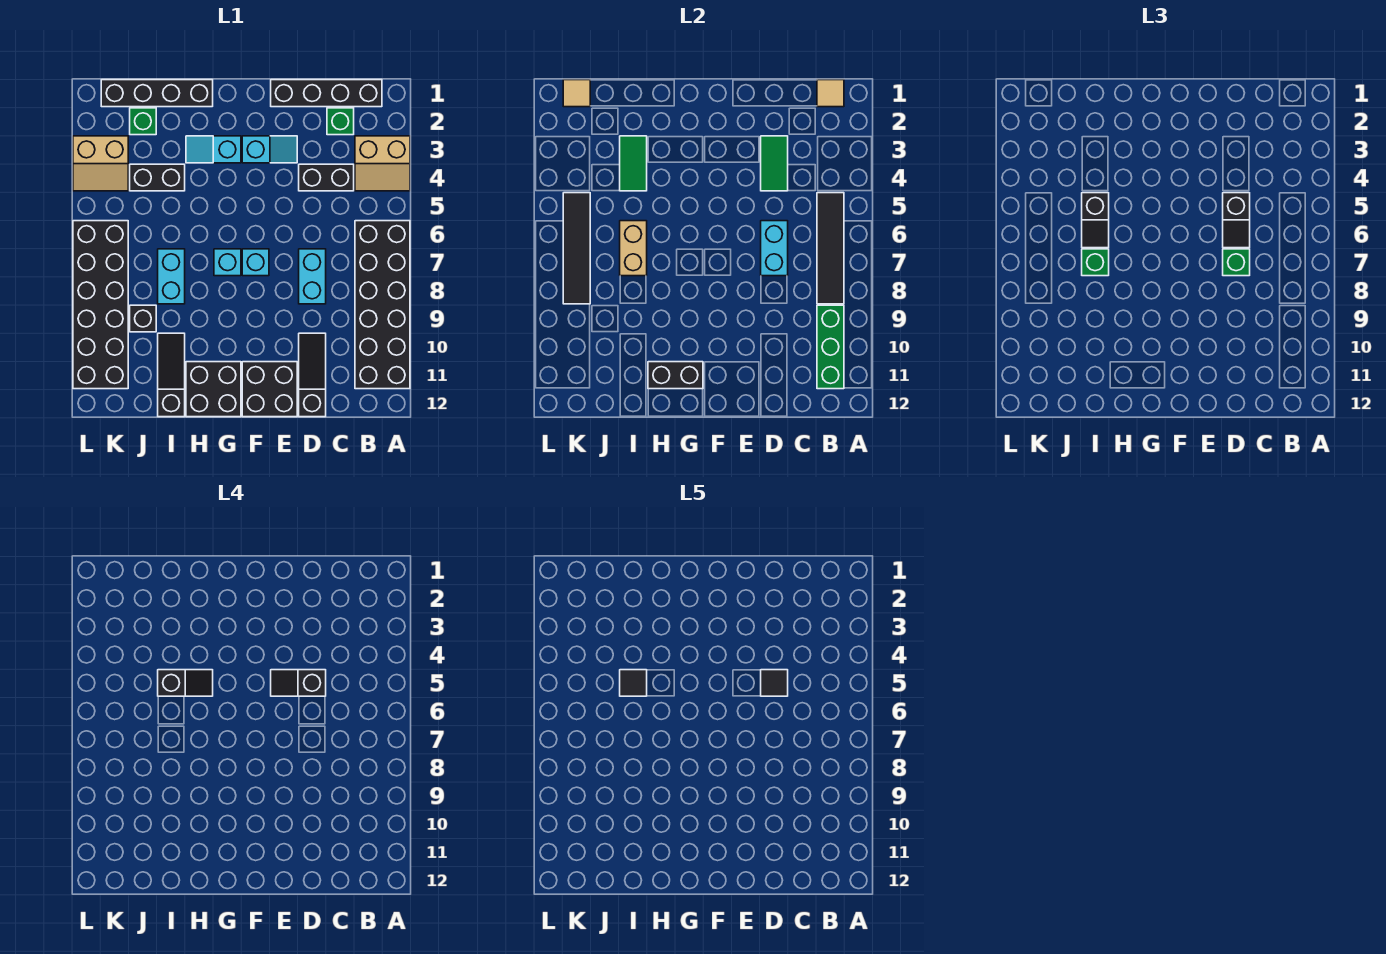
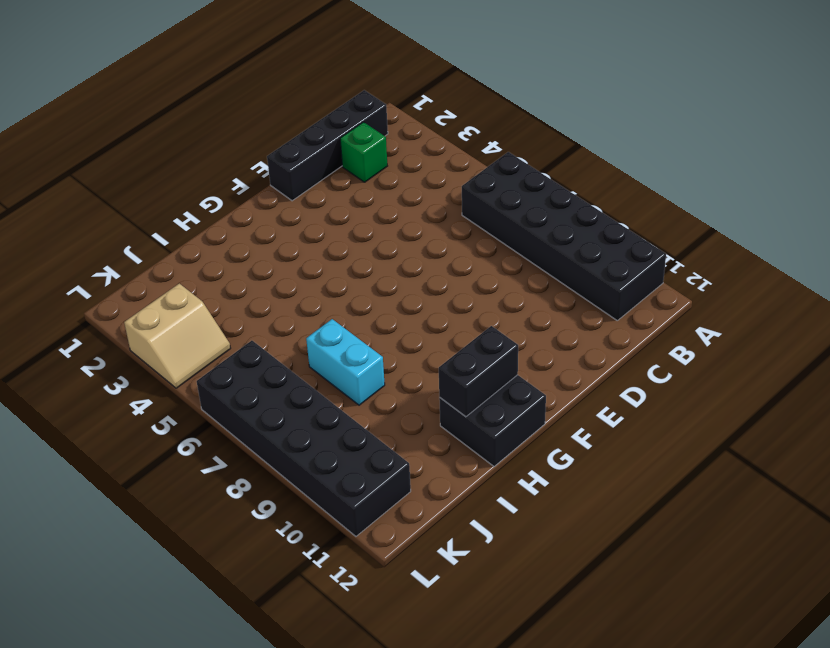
none -> tan slope A3:B4 level 1 top 3
none -> black brick C4:D4 level 1
none -> cyan brick D7:D8 level 1
none -> black slope D10:D12 level 1 top 12

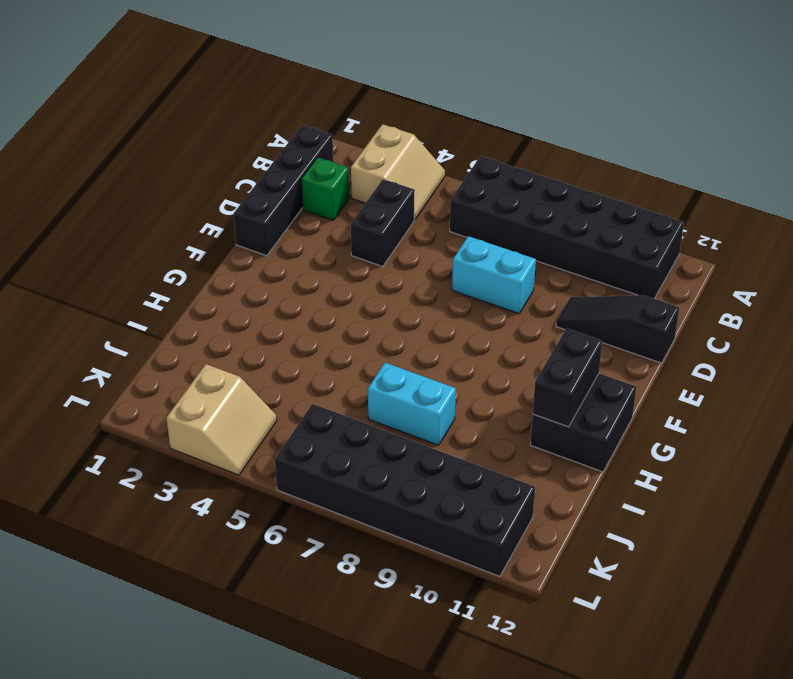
none -> cyan slope E3:F3 level 1 top F
none -> black brick E11:F12 level 1
none -> cyan brick F7 level 1
none -> cyan slope G3:H3 level 1 top G

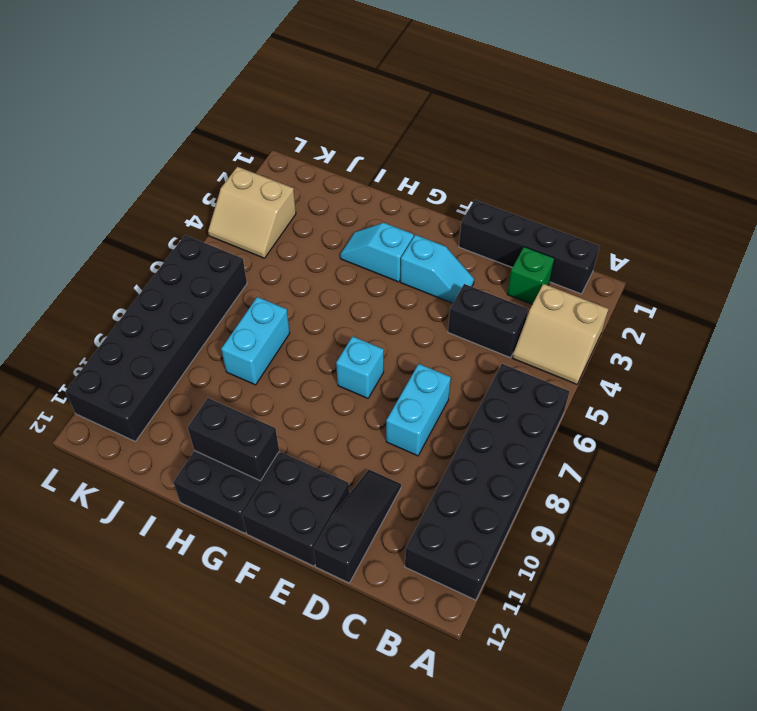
none -> cyan brick G7 level 1
none -> black brick H1:K1 level 1
none -> black brick I4:J4 level 1
none -> black slope I10:I12 level 1 top 12

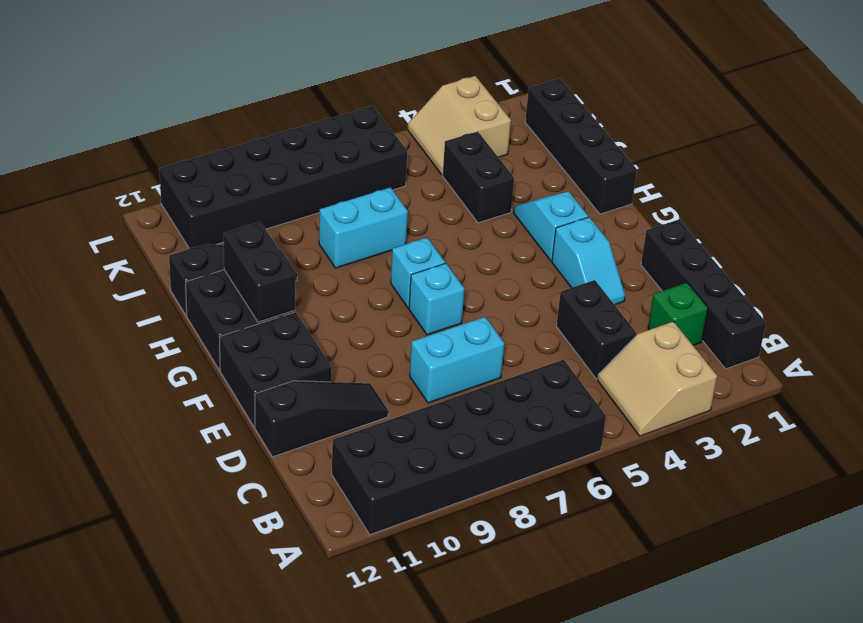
none -> green brick J2 level 1
none -> black brick J9 level 1
none -> tan tile B1 level 2
none -> black tile B5:B8 level 2

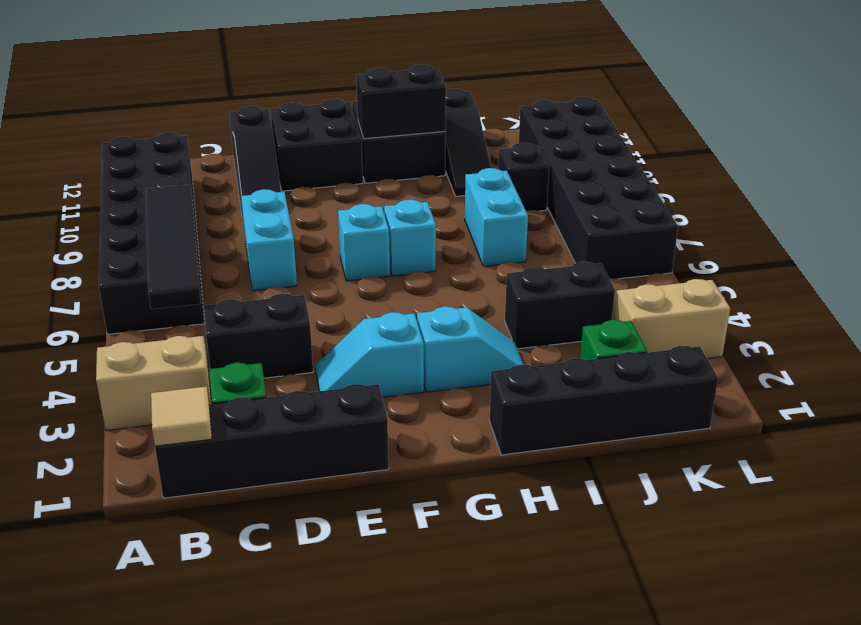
none -> green brick B9:B11 level 2
none -> green tile D3:D4 level 2
none -> cyan brick D6:D7 level 2
none -> green tile I3:I4 level 2

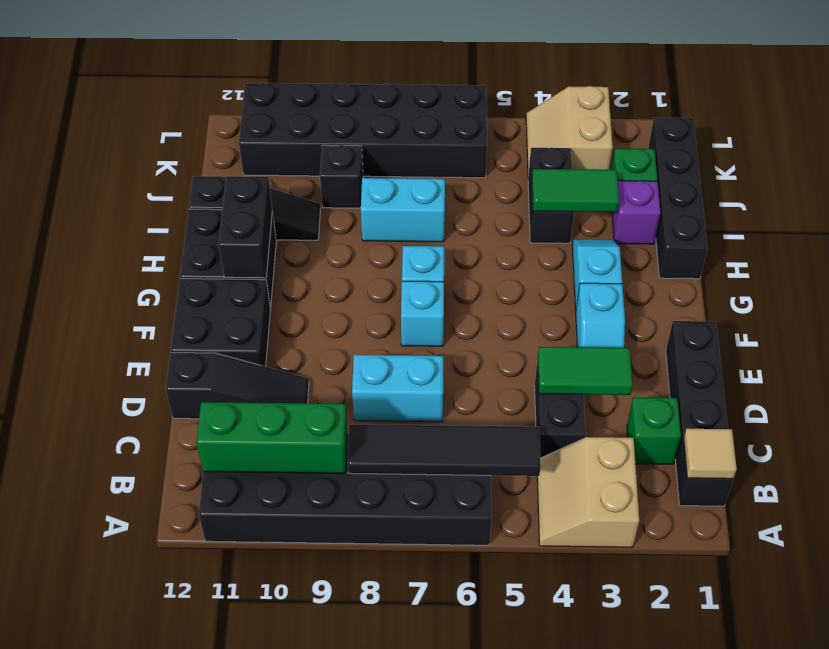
purple brick I2 level 1 -> none
none -> cyan brick D6:D7 level 2
none -> tan brick I6:I7 level 2
none -> tan tile K1 level 2
none -> black tile K5:K8 level 2

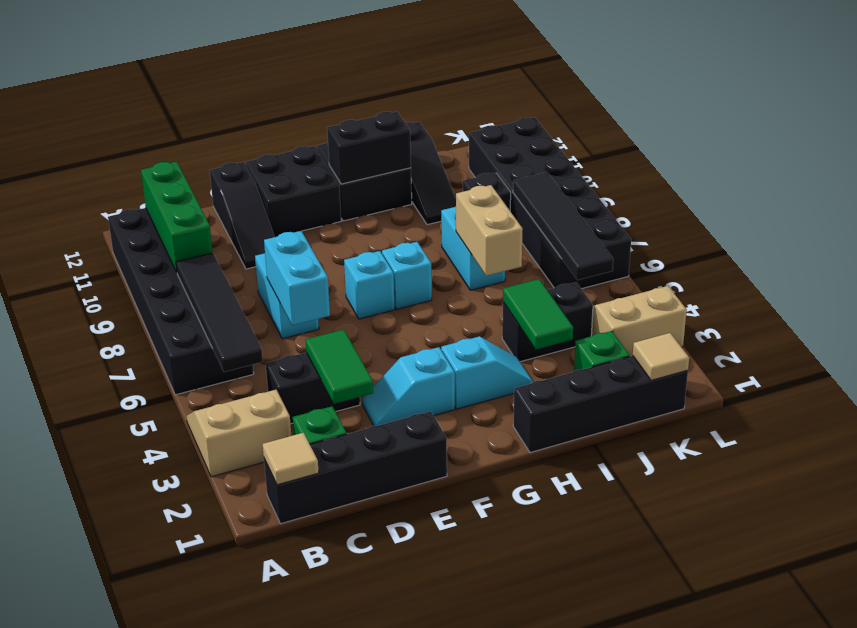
none -> black slope D5:D6 level 3 top 5
none -> green brick D7 level 3
none -> black slope I5:I6 level 3 top 5
none -> green brick I7 level 3

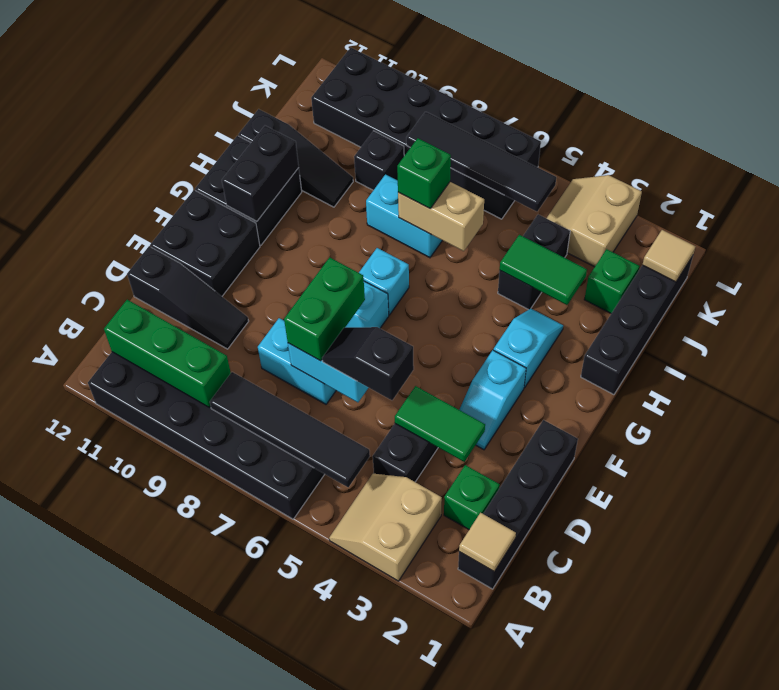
green brick D7:E7 level 3 -> green brick D7 level 3
none -> black slope I5:I6 level 3 top 5
none -> black slope D5:E5 level 4 top D
none -> black slope H5:I5 level 4 top I
none -> black tile D5 level 5

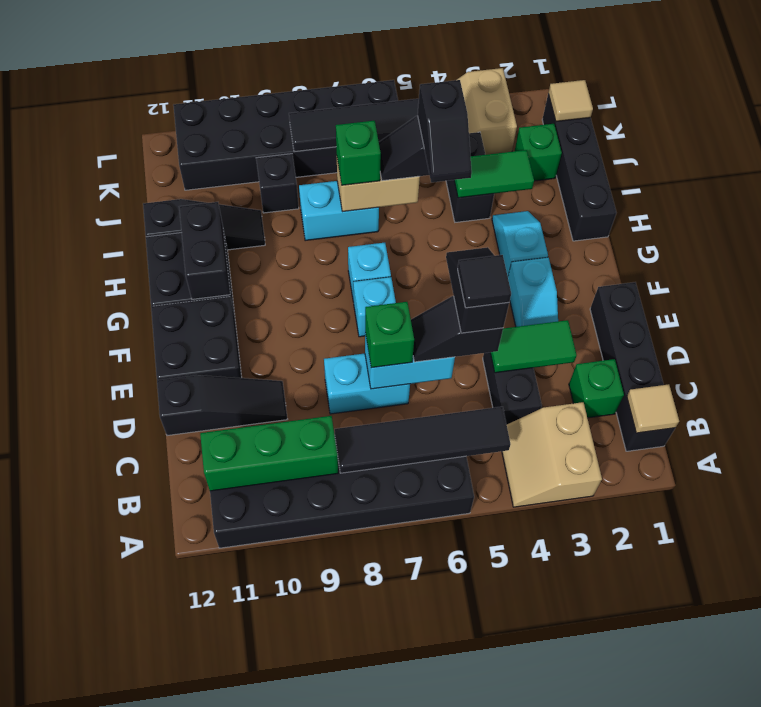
none -> black tile I5 level 5

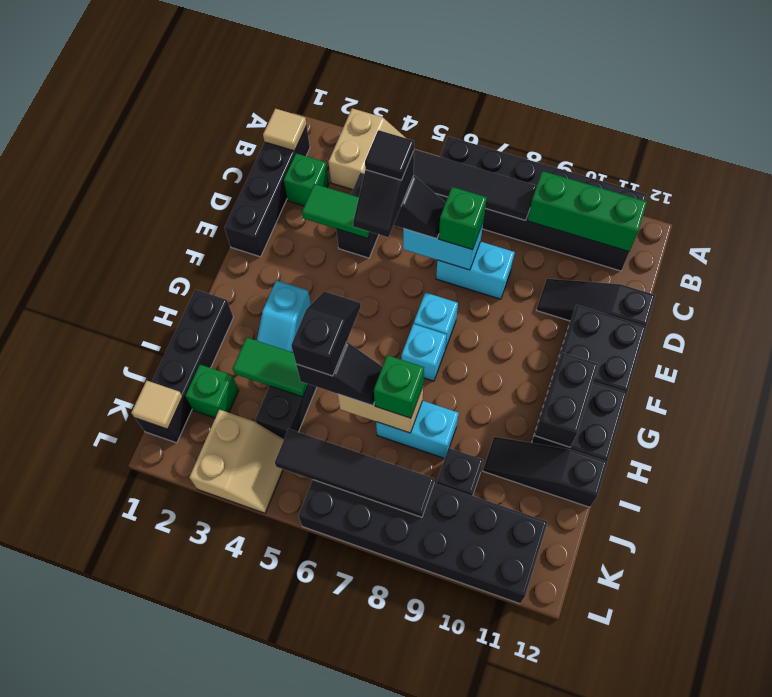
none -> cyan slope E3:F3 level 1 top F
none -> black tile I5 level 5

